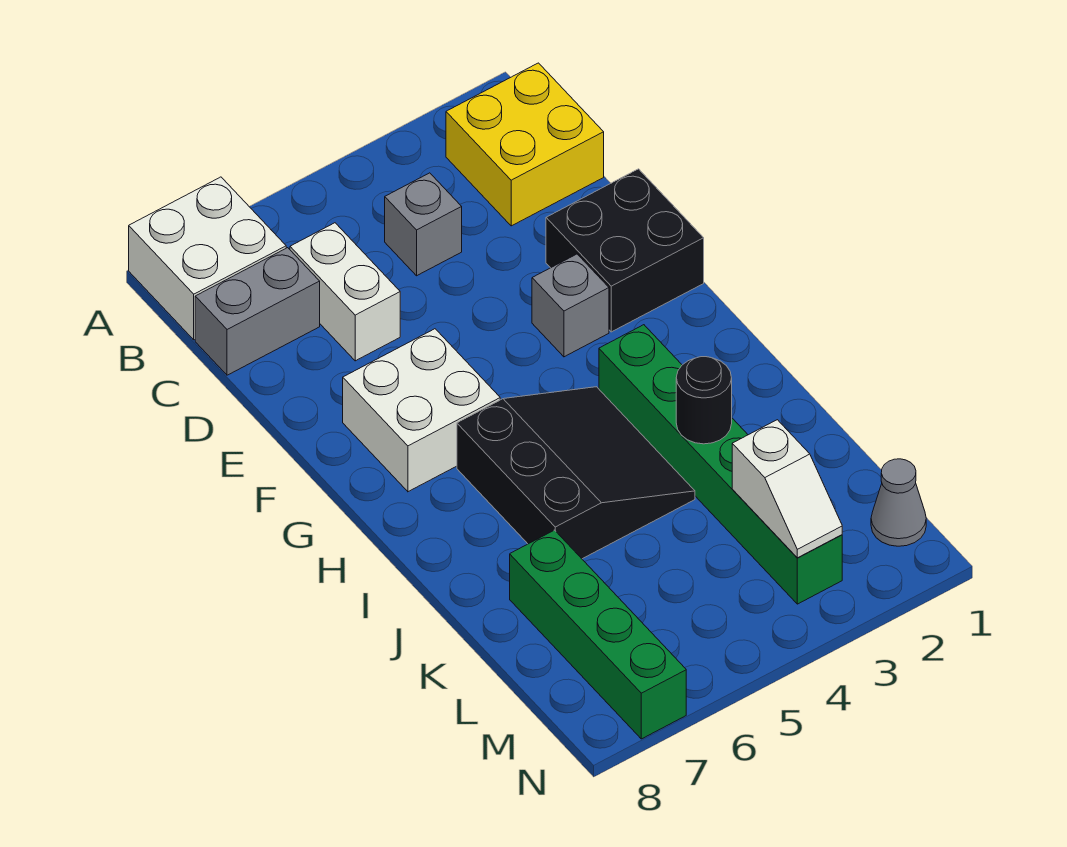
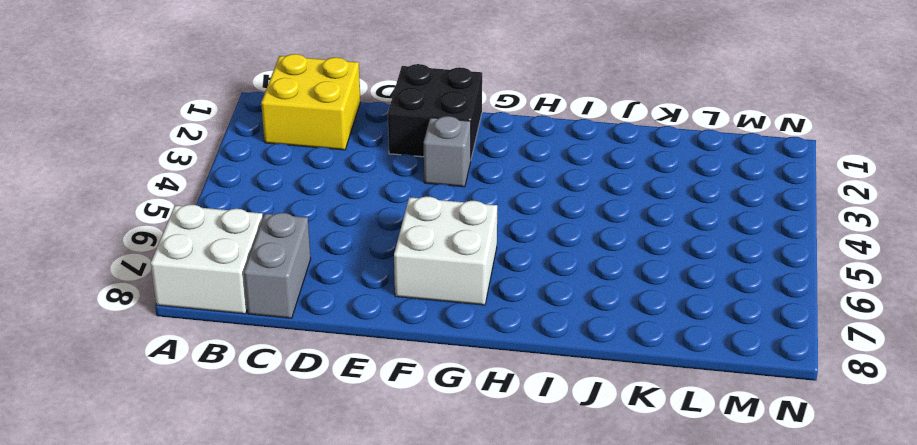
none -> grey brick C4 level 1
none -> white brick C6:D6 level 1
none -> green brick H3:M3 level 1

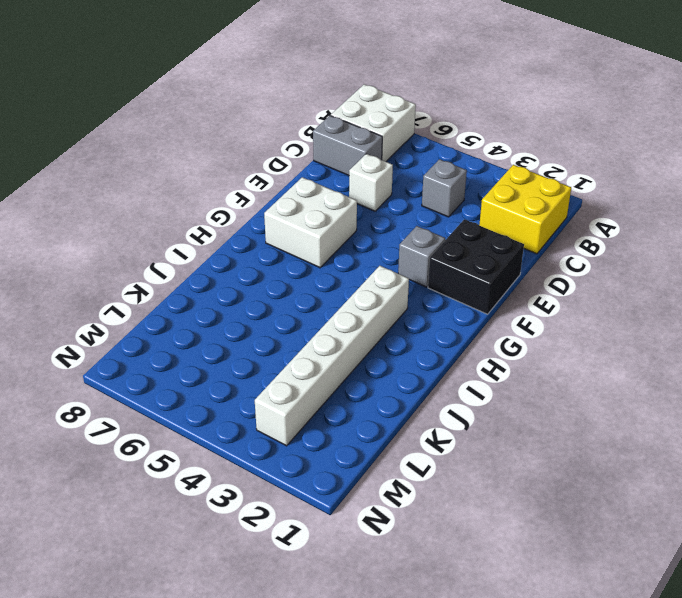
white brick D6 level 1 -> white brick C6:D6 level 1
white brick H3:M3 level 1 -> green brick H3:M3 level 1
none -> black slope H4:J6 level 1 top 6
none -> green brick K7:N7 level 1
none -> grey cone M1 level 1

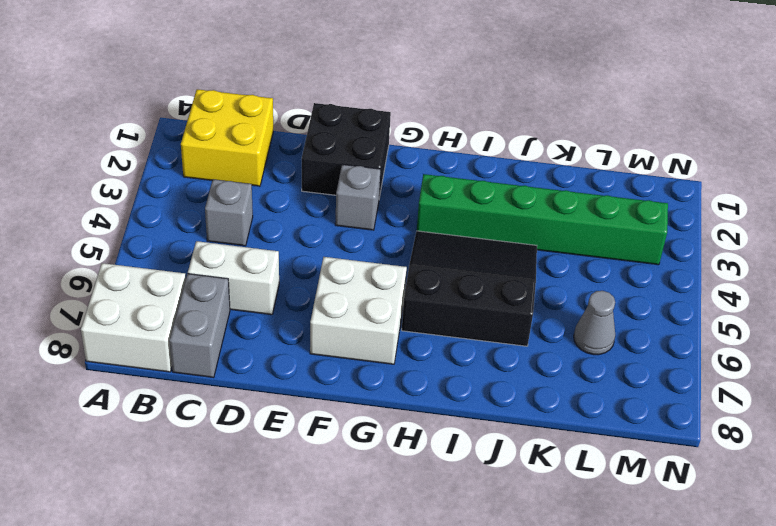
grey cone L6 level 1 -> grey cone M1 level 1
none -> green brick K7:N7 level 1
none -> black round brick J3 level 2
none -> white slope L3:M3 level 2 top L

